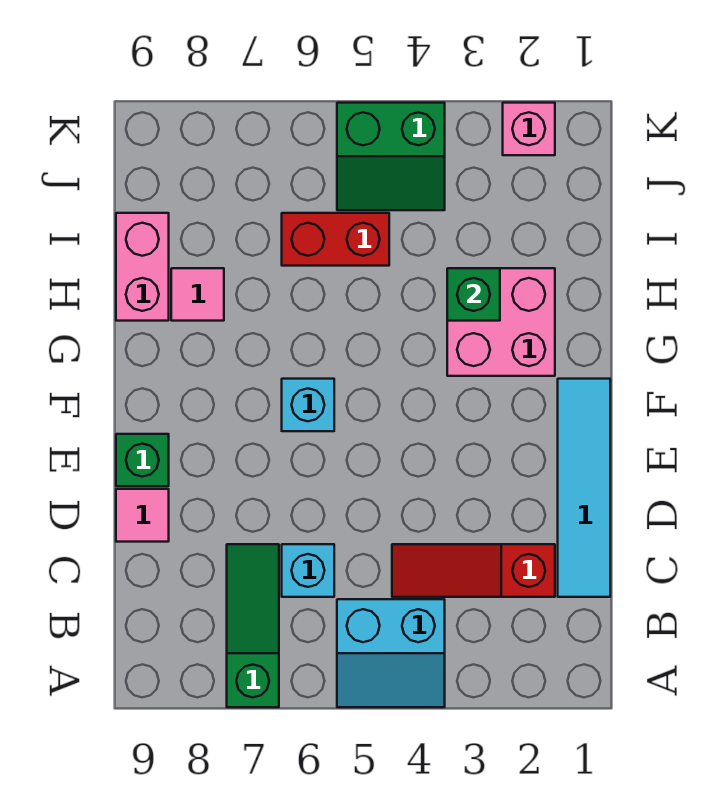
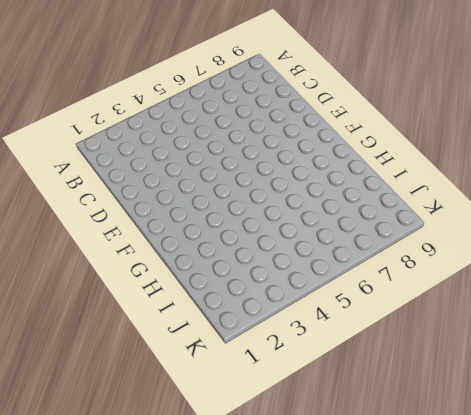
none -> cyan slope A4:B5 level 1 top B
none -> green slope A7:C7 level 1 top A
none -> cyan tile C1:F1 level 1

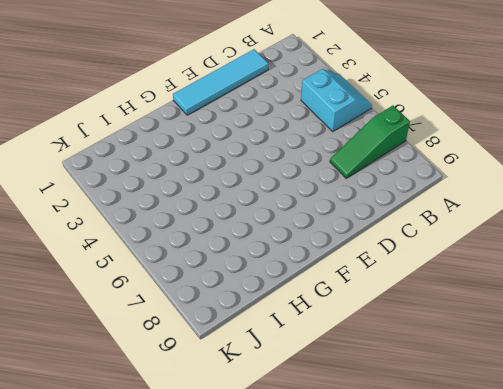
none -> red slope C2:C4 level 1 top 2
none -> cyan brick C6 level 1
none -> pink tile D9 level 1

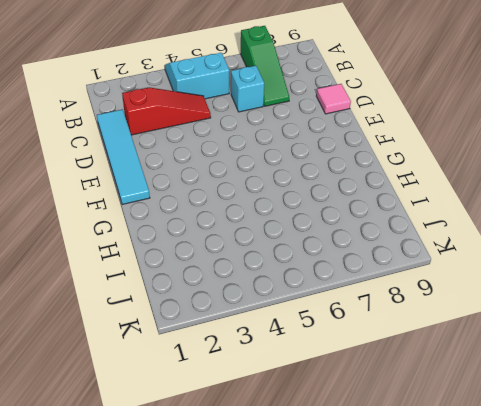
none -> green brick E9 level 1
none -> cyan brick F6 level 1
none -> pink brick G2:H3 level 1

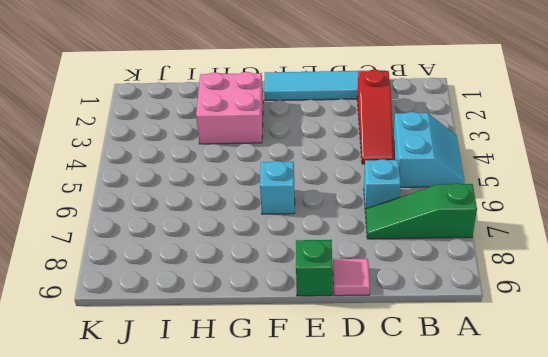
none -> pink tile H8 level 1
none -> pink brick H9:I9 level 1
none -> red brick I5:I6 level 1

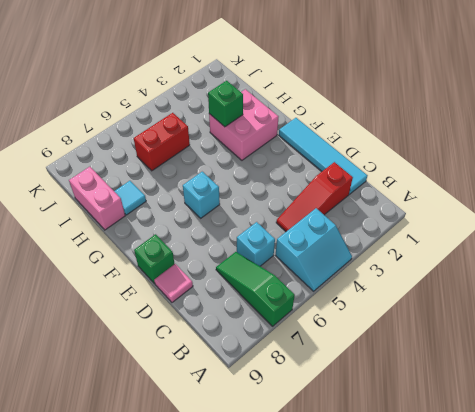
cyan tile H8 level 1 -> pink tile H8 level 1
none -> green slope J4:K5 level 1 top K
none -> pink brick K2 level 1

